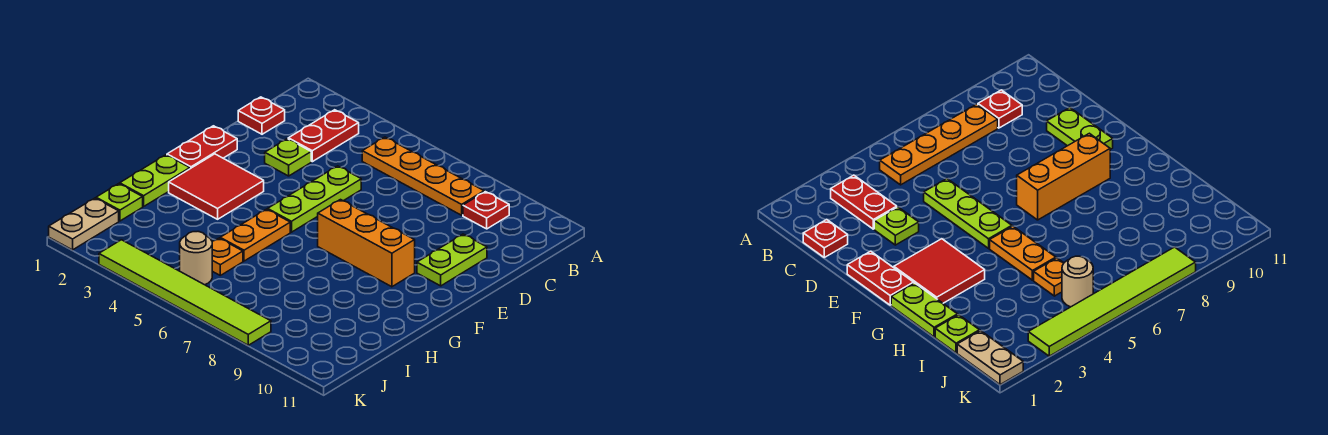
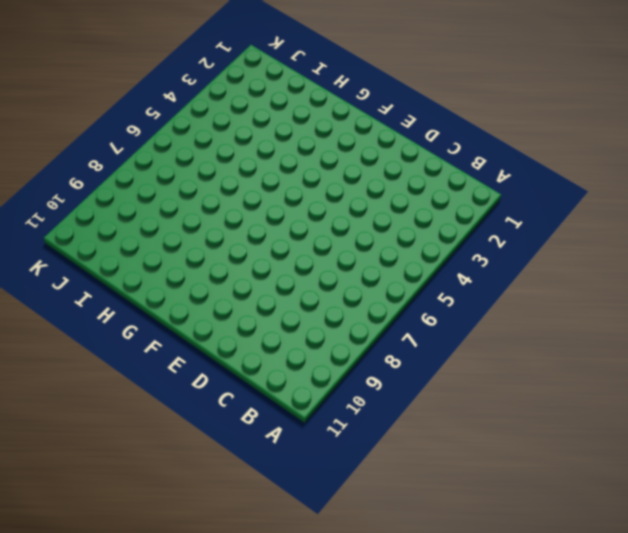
none -> red plate B3:C3 level 1
none -> orange plate B5:B8 level 1
none -> red plate B9 level 1

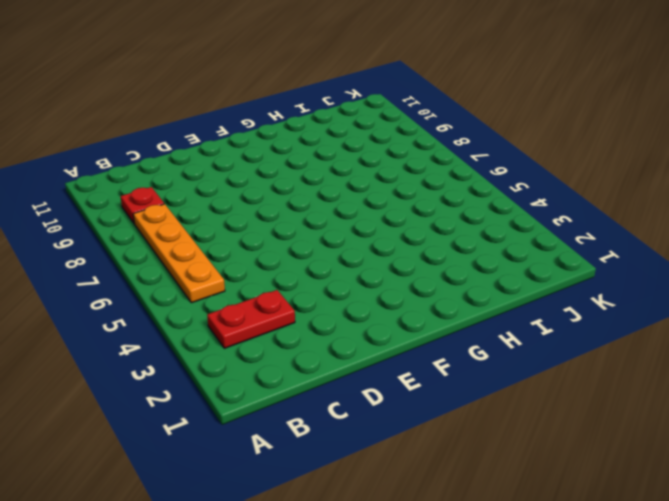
none -> red plate C1 level 1
none -> lime plate D3 level 1
none -> lime plate D5:F5 level 1

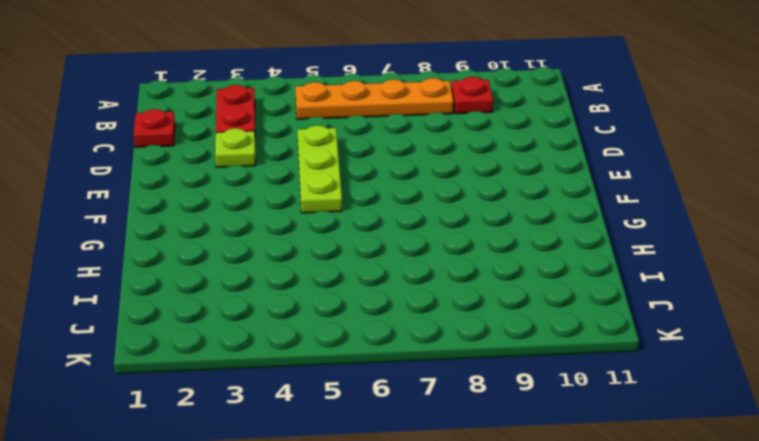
none -> lime plate D10:E10 level 1
none -> red plate E1:F1 level 1
none -> red tile F2:G3 level 1

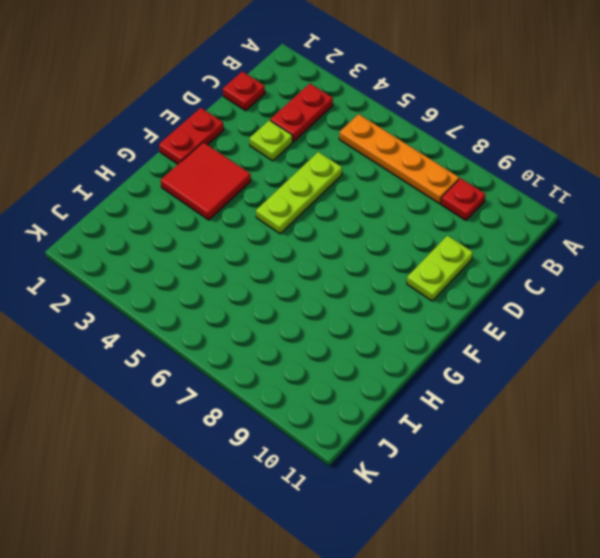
none -> orange brick F7:F9 level 1
none -> lime plate G1:H1 level 1
none -> orange plate G5:H5 level 1

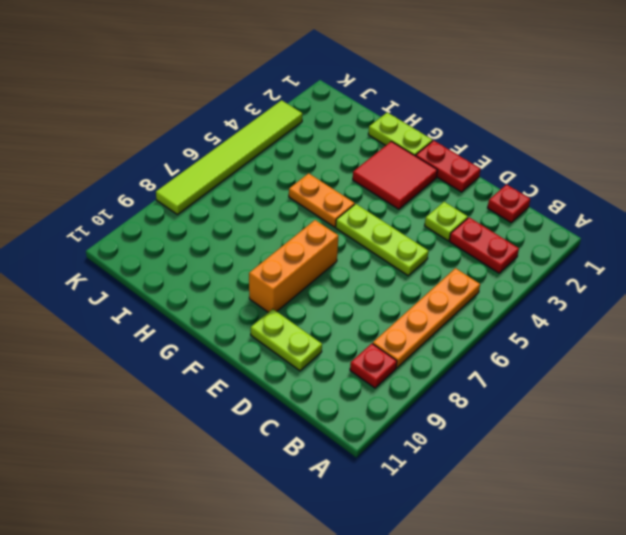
none -> lime plate I1 level 1
none -> orange plate I5 level 1
none -> tan plate J1:K1 level 1

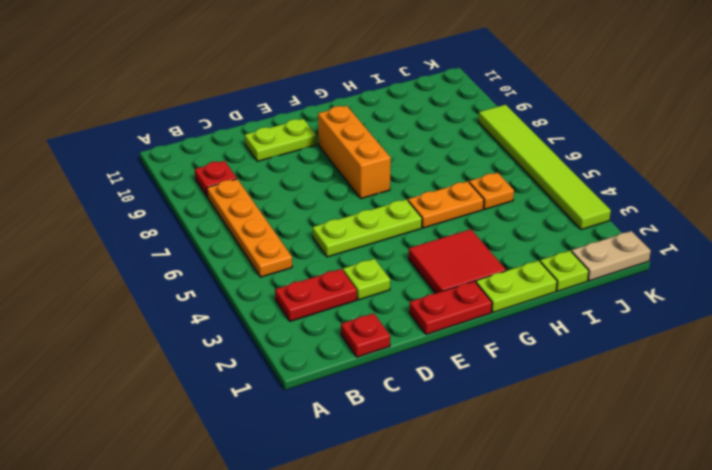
none -> tan round brick J5 level 1

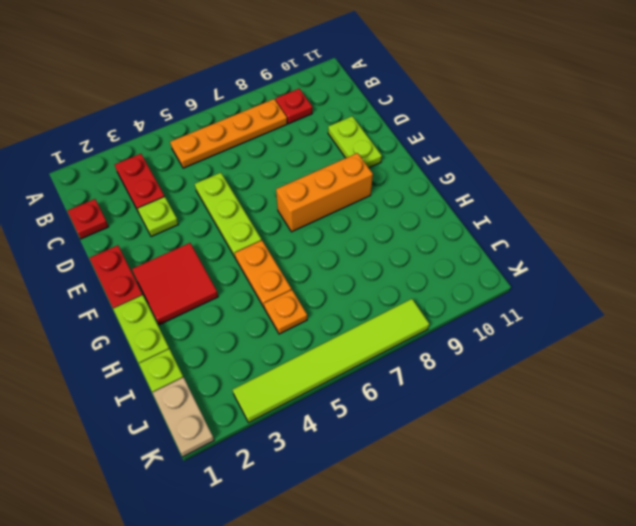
none -> tan round brick J5 level 1

